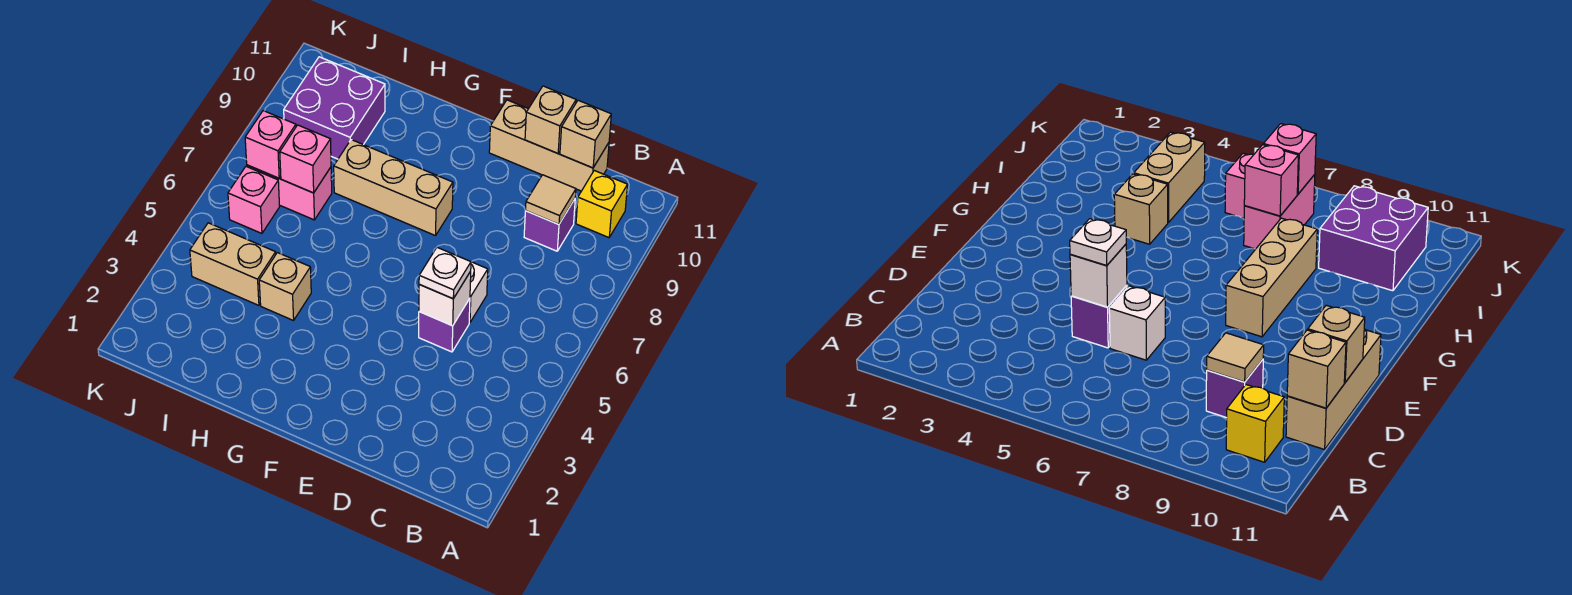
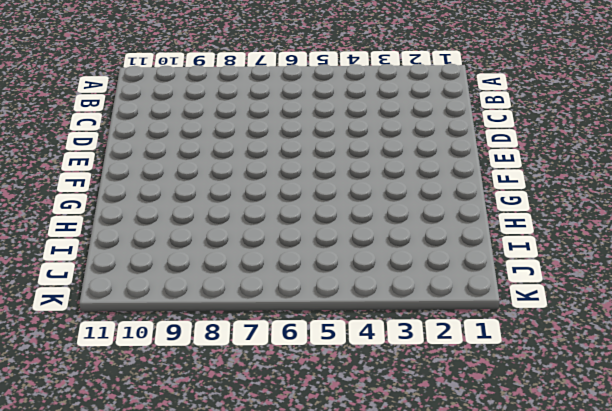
none -> yellow brick B10 level 1
none -> purple brick C9 level 1
none -> tan brick C11:E11 level 1

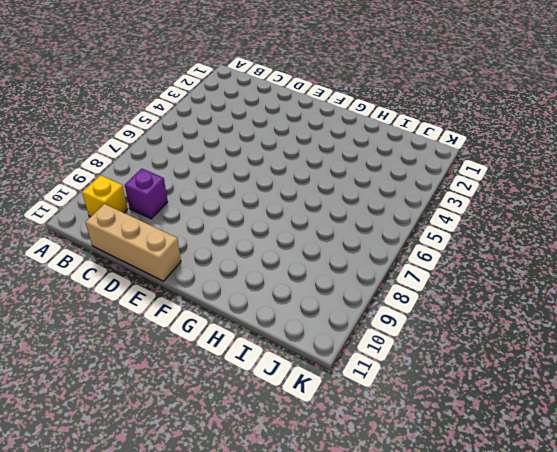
none -> purple brick D5 level 1
none -> white brick D6 level 1
none -> tan brick F8:H8 level 1

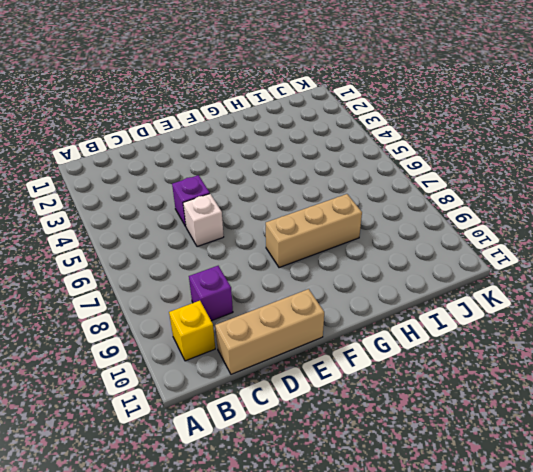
none -> tan brick H4 level 1
none -> tan brick I4:J4 level 1
none -> pink brick I7:J7 level 1

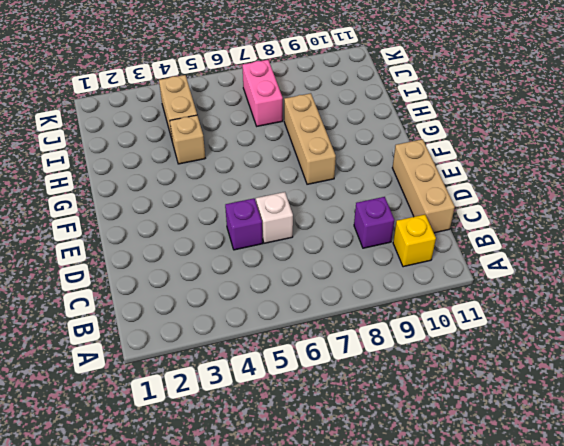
none -> purple brick I9:J10 level 1
none -> pink brick J6 level 1
none -> tan tile C9 level 2

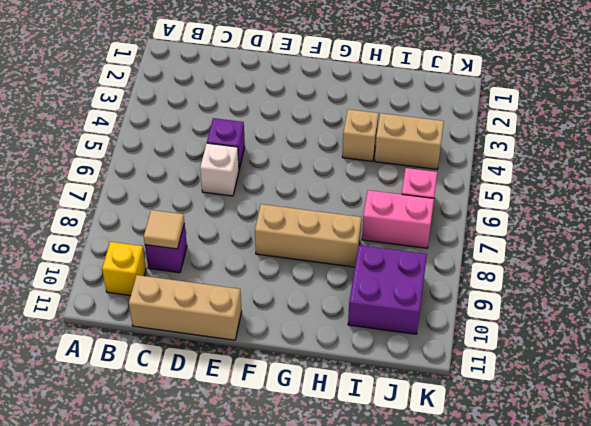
none -> tan brick C11 level 2
none -> white brick D5 level 2
none -> tan brick D11 level 2

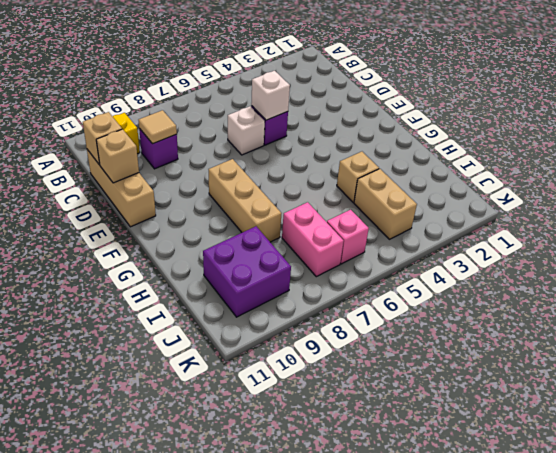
none -> pink brick I7 level 2
none -> pink brick J7 level 2
none -> white plate D5 level 3

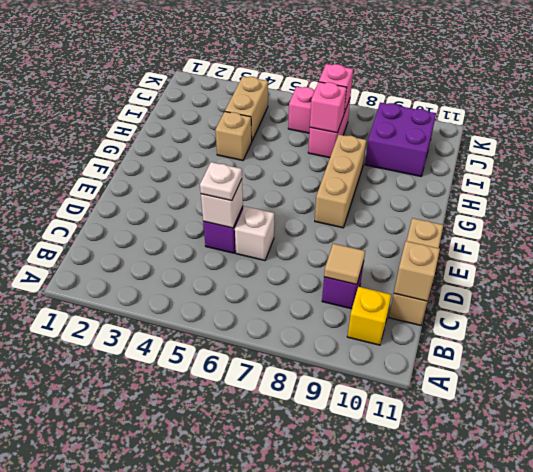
none -> tan brick D11 level 2

